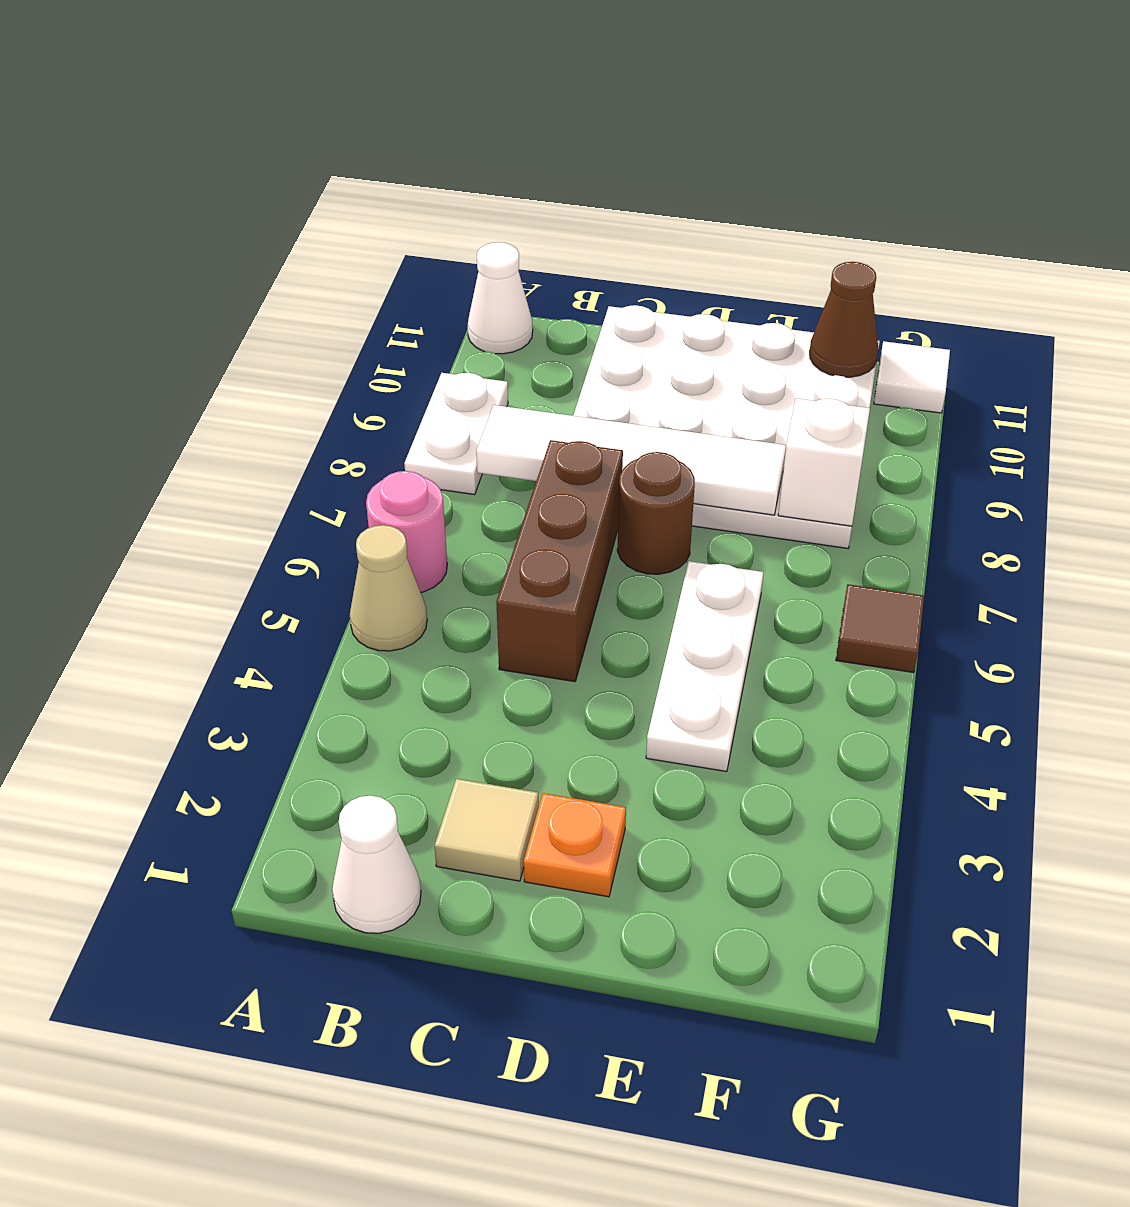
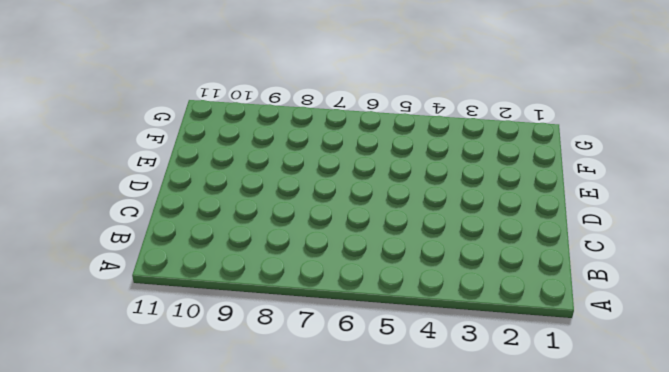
none -> tan cone A5 level 1
none -> pink round brick A6 level 1
none -> white plate A8:A9 level 1

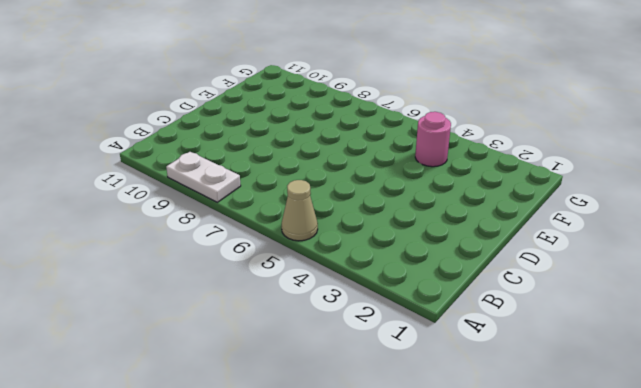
pink round brick F4 level 1 -> pink round brick A6 level 1
none -> white cone A11 level 1
none -> white cone B1 level 1
none -> tan tile C2 level 1

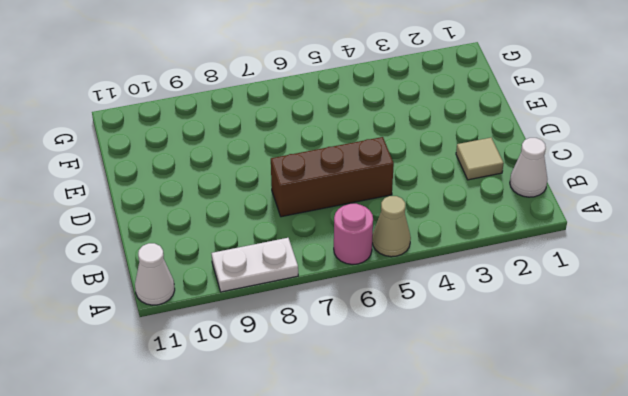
none -> white plate C8:F11 level 1
none -> orange plate D2 level 1
none -> brown round brick D7 level 1

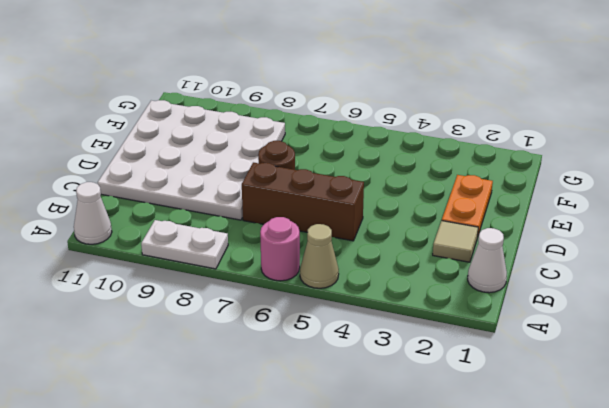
orange plate D2:E2 level 1 -> orange plate D2 level 1
none -> white plate E4:E6 level 1
none -> brown tile G6 level 1
none -> white tile G11 level 1

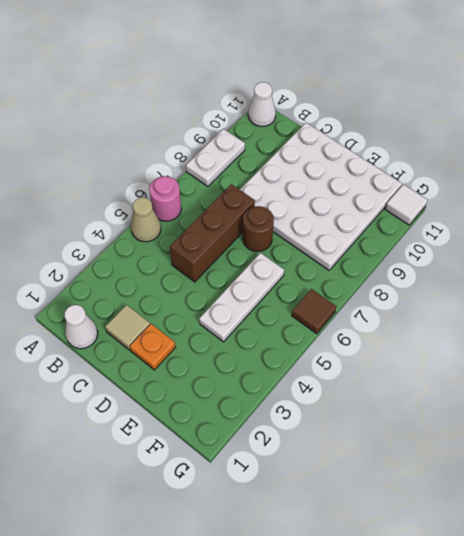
none -> white tile B8:E8 level 2
none -> white brick F8 level 2
none -> brown cone F11 level 2

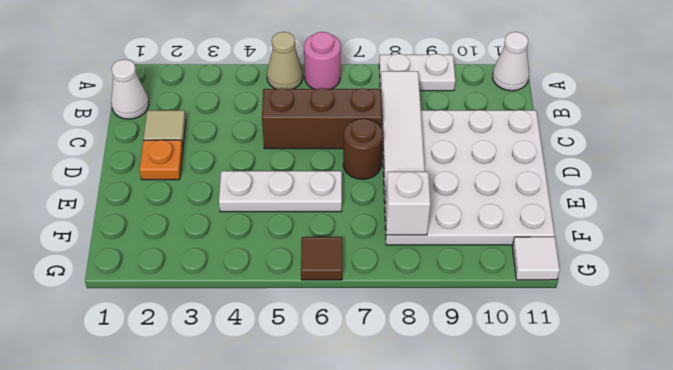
none -> brown cone F11 level 2

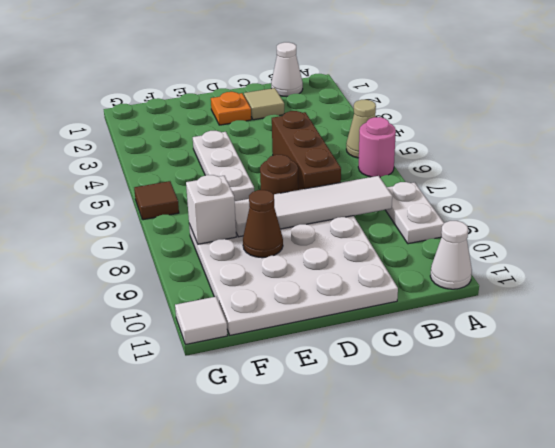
brown cone E9 level 2 -> brown cone F11 level 2

